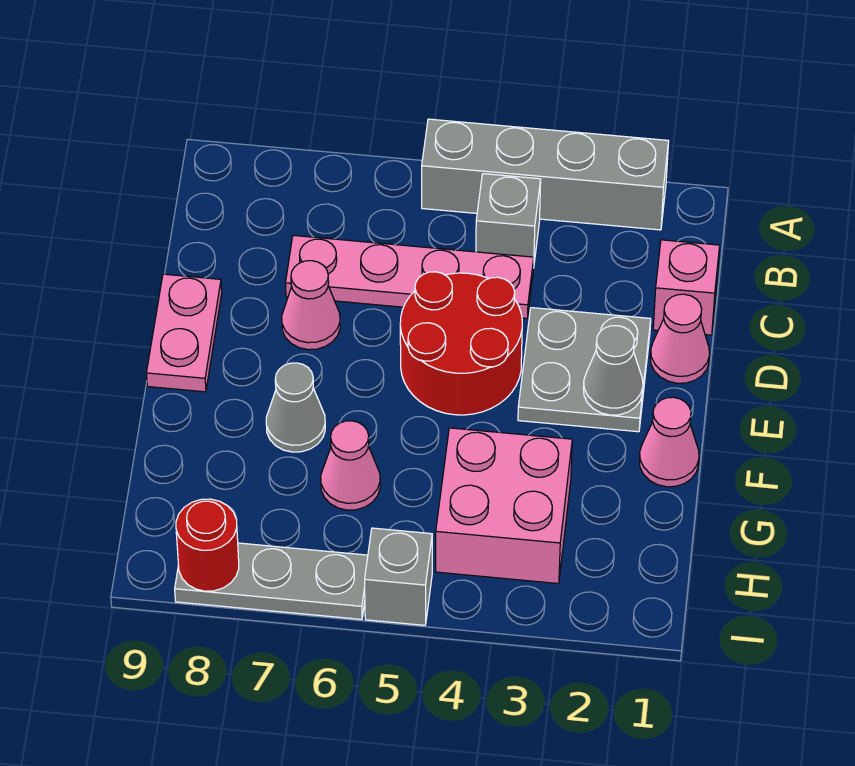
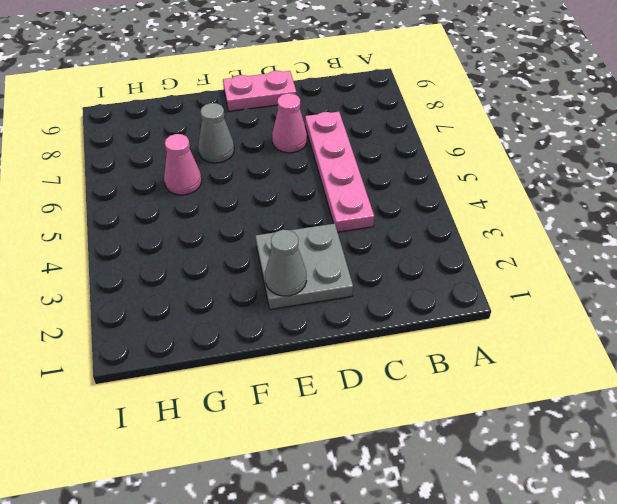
none -> grey brick A2:A5 level 1
none -> grey brick B4 level 1
none -> pink brick C1 level 1

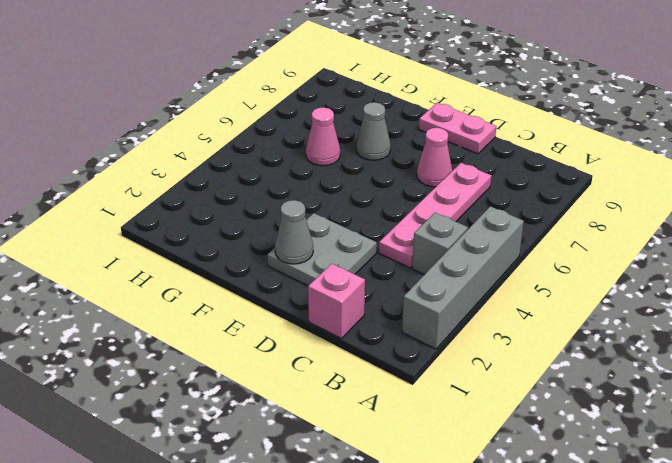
none -> pink cone D1 level 1
none -> red round brick D4:E5 level 1
none -> pink cone F1 level 1

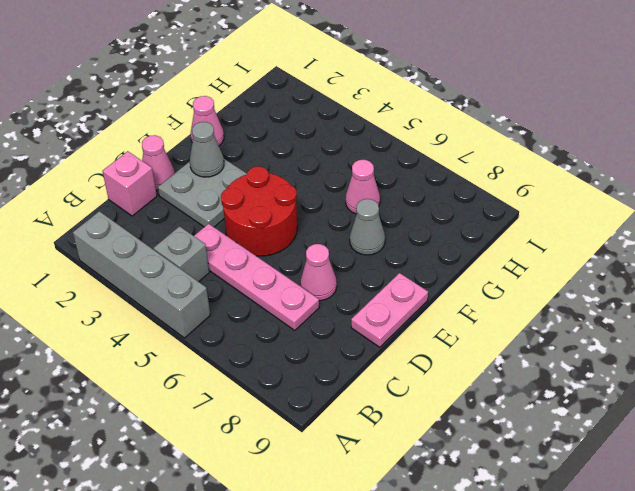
none -> pink brick G3:H4 level 1
none -> grey brick I5 level 1
none -> grey plate I6:I8 level 1

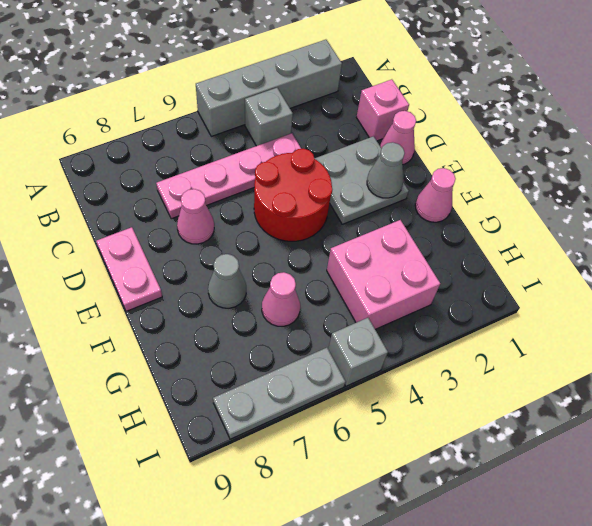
none -> red round brick I8 level 2

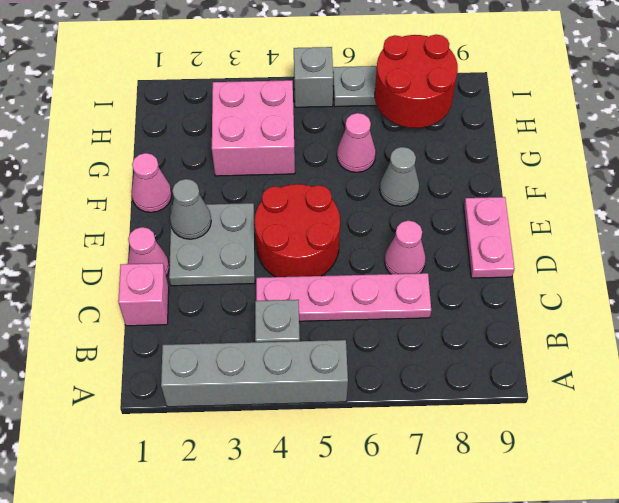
red round brick H7:I8 level 2 -> red round brick I8 level 2

